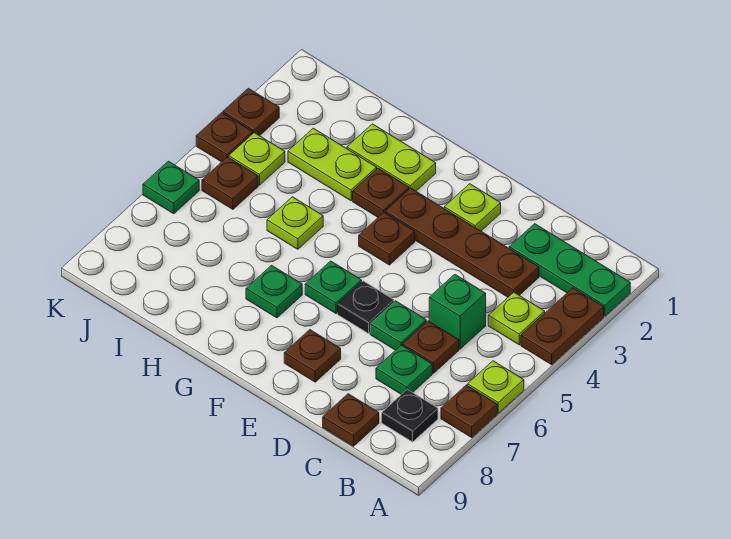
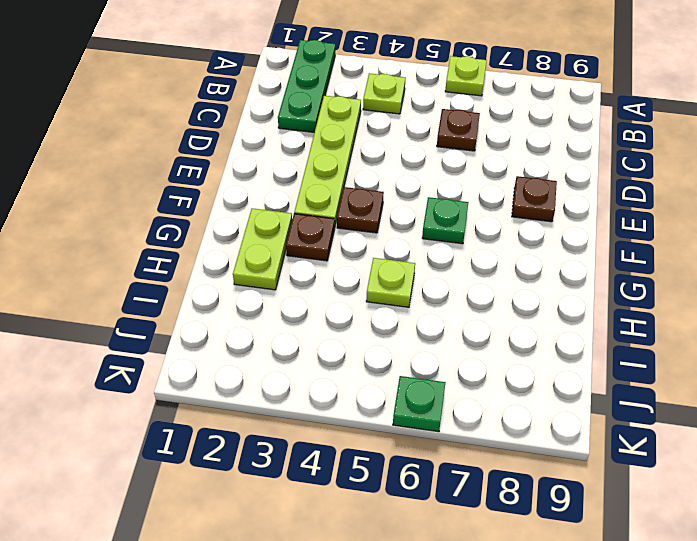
lime plate C3:F3 level 1 -> brown plate C3:F3 level 1
none -> brown plate A3:A4 level 1
none -> brown plate A7 level 1
none -> black plate B8 level 1

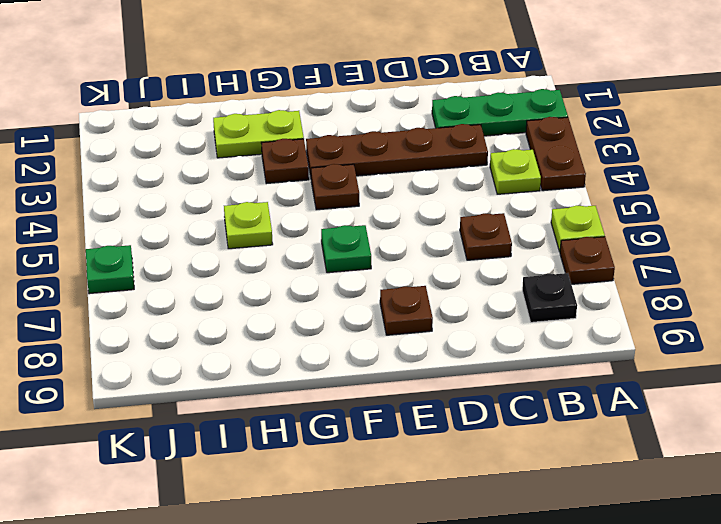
none -> green brick C5 level 1
none -> green plate C7 level 1
none -> brown plate C9 level 1

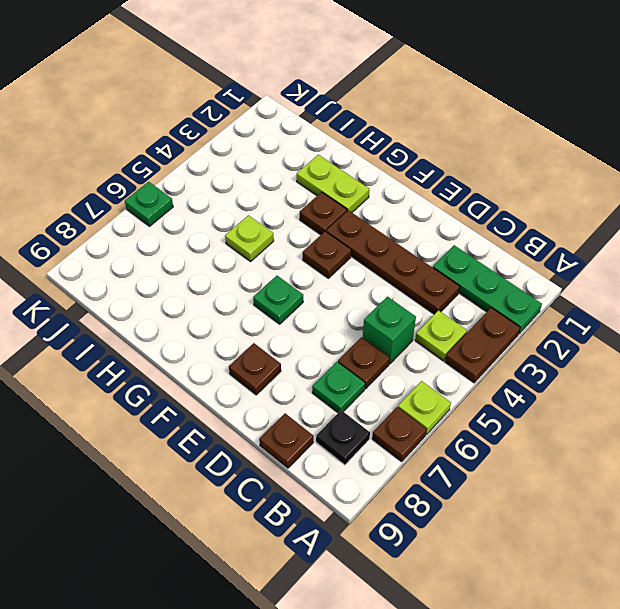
none -> green plate D6 level 1
none -> lime plate E2 level 1
none -> black plate E6 level 1

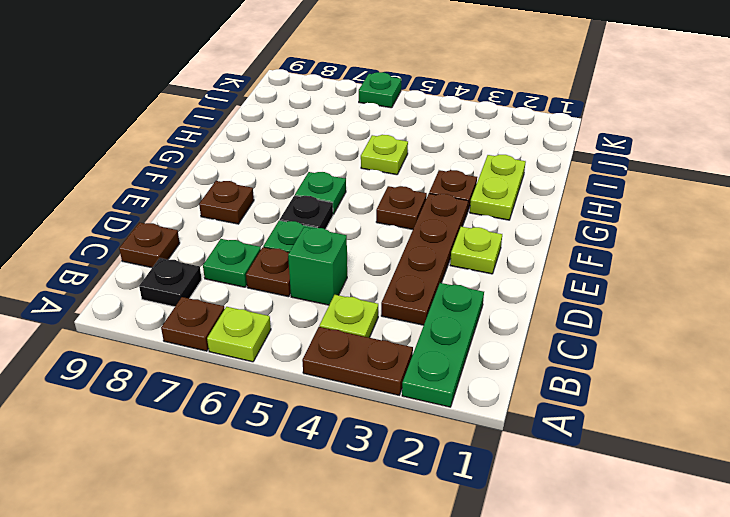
none -> green plate G7 level 1
none -> lime plate H3:I3 level 1
none -> lime plate J4 level 1

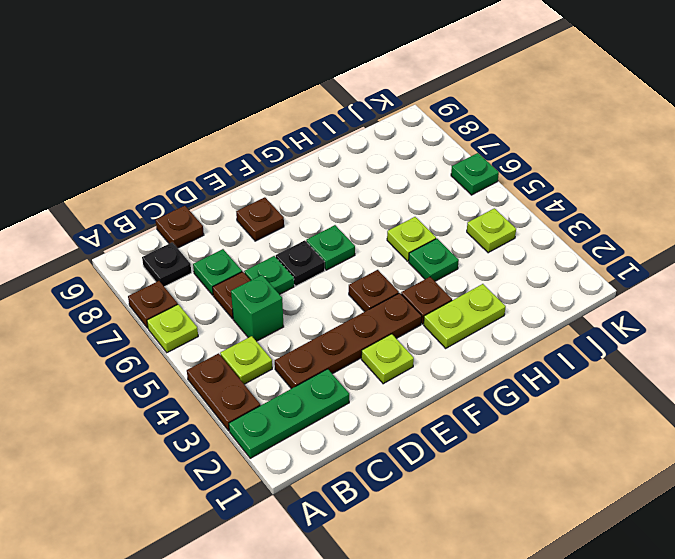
green plate H4 level 1 -> green plate G7 level 1
none -> lime plate H3:I3 level 1
none -> brown plate J5 level 1
none -> brown plate K3 level 1

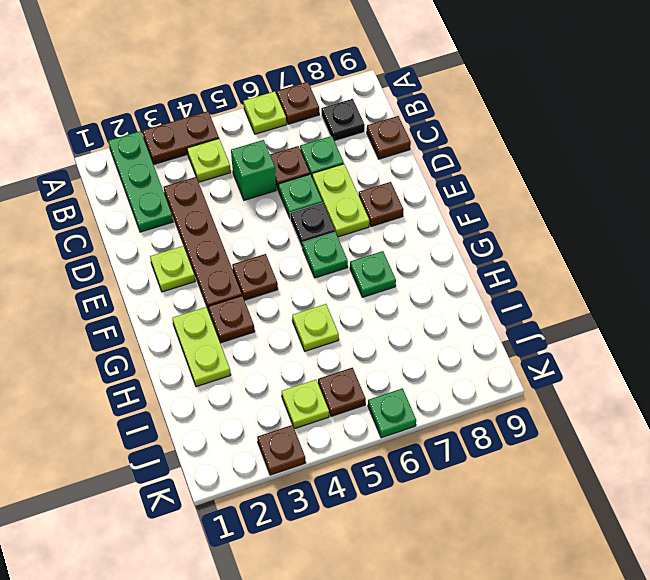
lime plate D7:E7 level 1 -> lime plate H3:I3 level 1
none -> brown plate K4 level 1

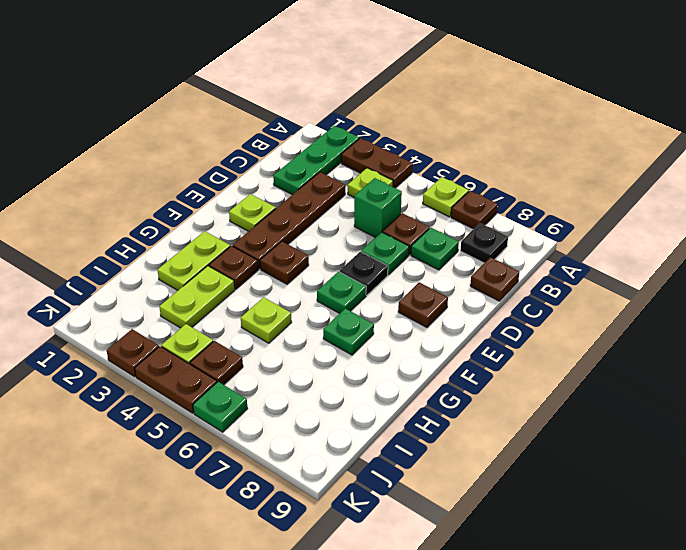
brown plate K4:K5 level 1 -> brown plate K4 level 1

